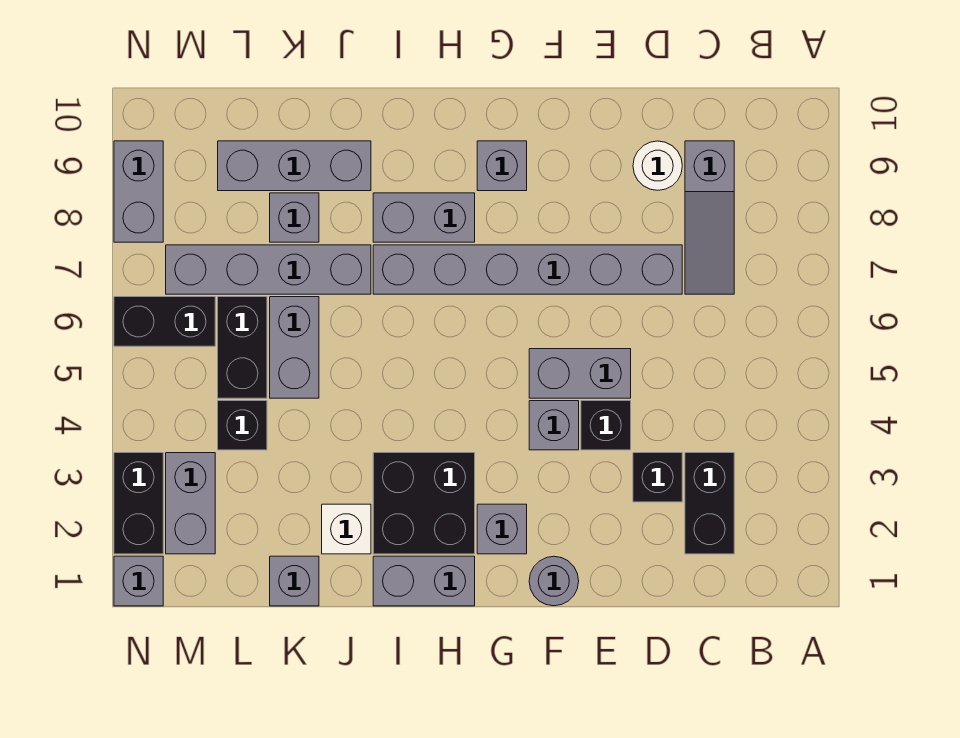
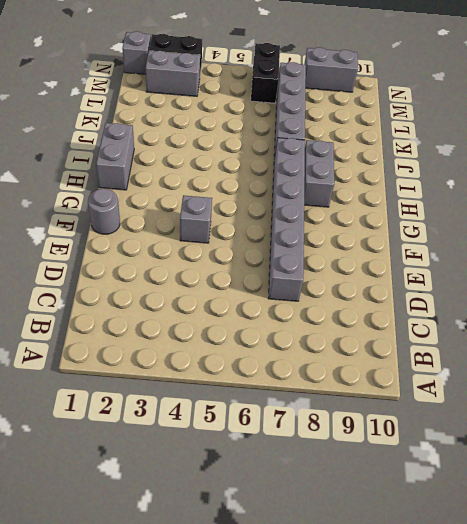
none -> black brick C2:C3 level 1
none -> grey slope C7:C9 level 1 top 9
none -> black brick D3 level 1

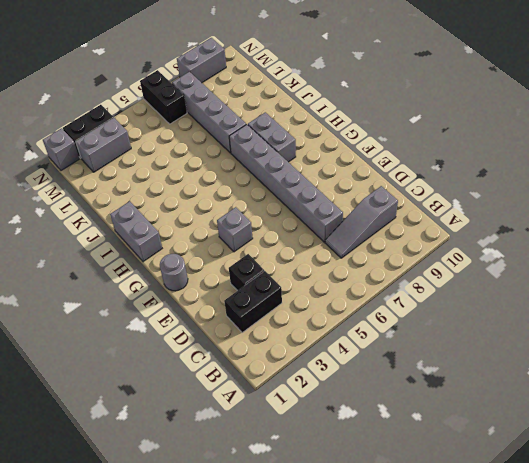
none -> white round brick D9 level 1
none -> black brick E4 level 1
none -> grey brick E5:F5 level 1

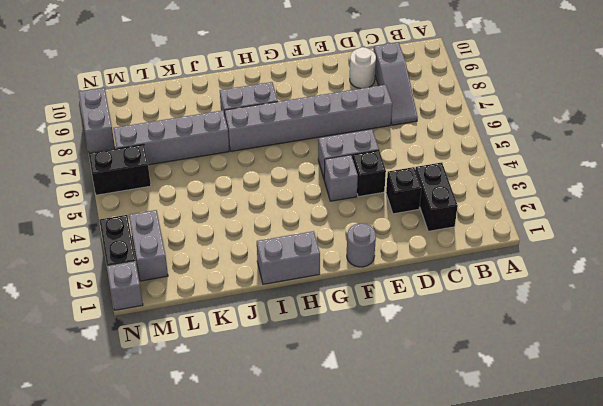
none -> grey brick G2 level 1
none -> grey brick G9 level 1
none -> black brick H2:I3 level 1

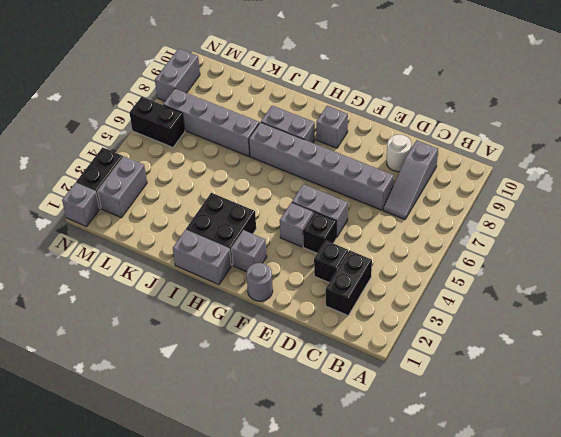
none -> white brick J2 level 1
none -> grey brick J9:L9 level 1
none -> grey brick K1 level 1

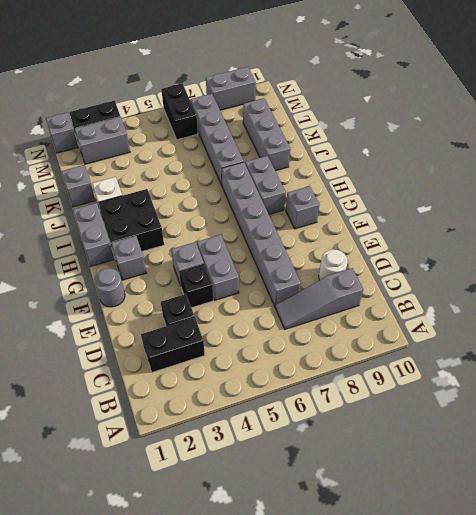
none -> grey brick K5:K6 level 1
none -> grey brick K8 level 1
none -> black brick L4 level 1

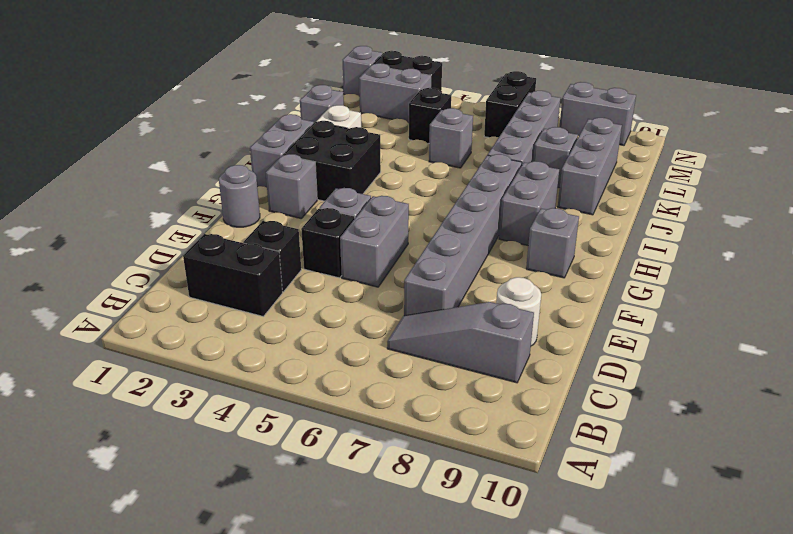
grey brick K5 level 1 -> grey brick K5:K6 level 1
none -> black brick L5:L6 level 1

